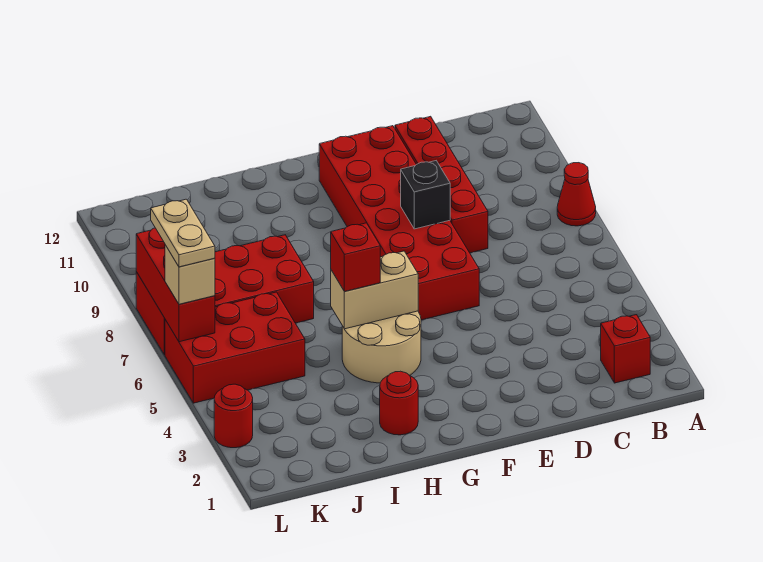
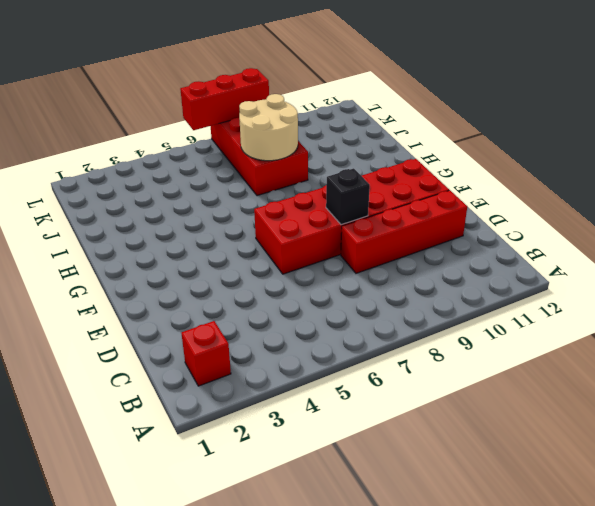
tan round brick I7:J8 level 2 -> tan round brick G4:H5 level 1
none -> red cone A8 level 1
none -> red round brick H2 level 1
none -> red brick J5:L6 level 1

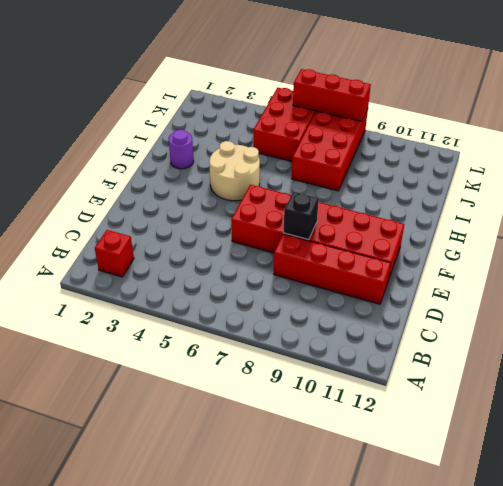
purple round brick H2 level 1 -> red round brick H2 level 1
none -> red cone A8 level 1
none -> red round brick L3 level 1
none -> tan brick G5:H5 level 2

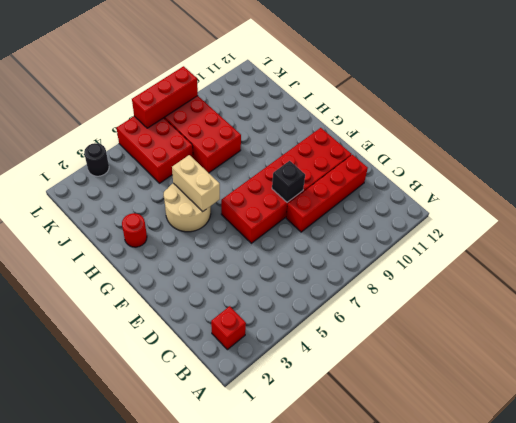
black round brick L3 level 1 -> red round brick L3 level 1
none -> red cone A8 level 1
none -> red brick H5 level 3
none -> tan brick L6 level 3

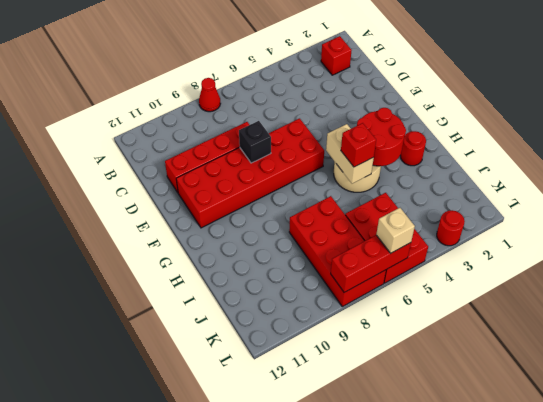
red round brick G3:H4 level 2 -> none
none -> tan plate L6:L7 level 4

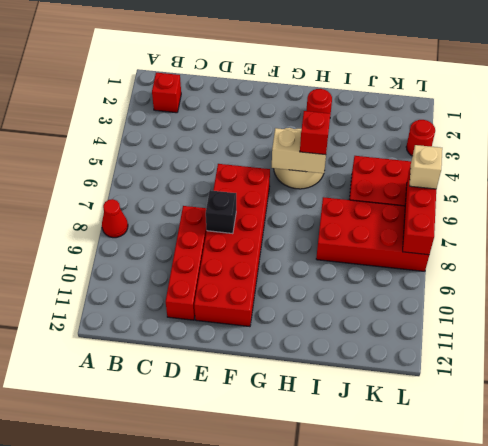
none -> tan plate L6:L7 level 4

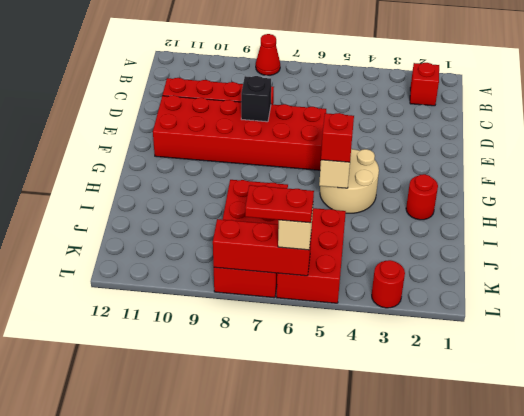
red plate L6:L7 level 4 -> tan plate L6:L7 level 4

